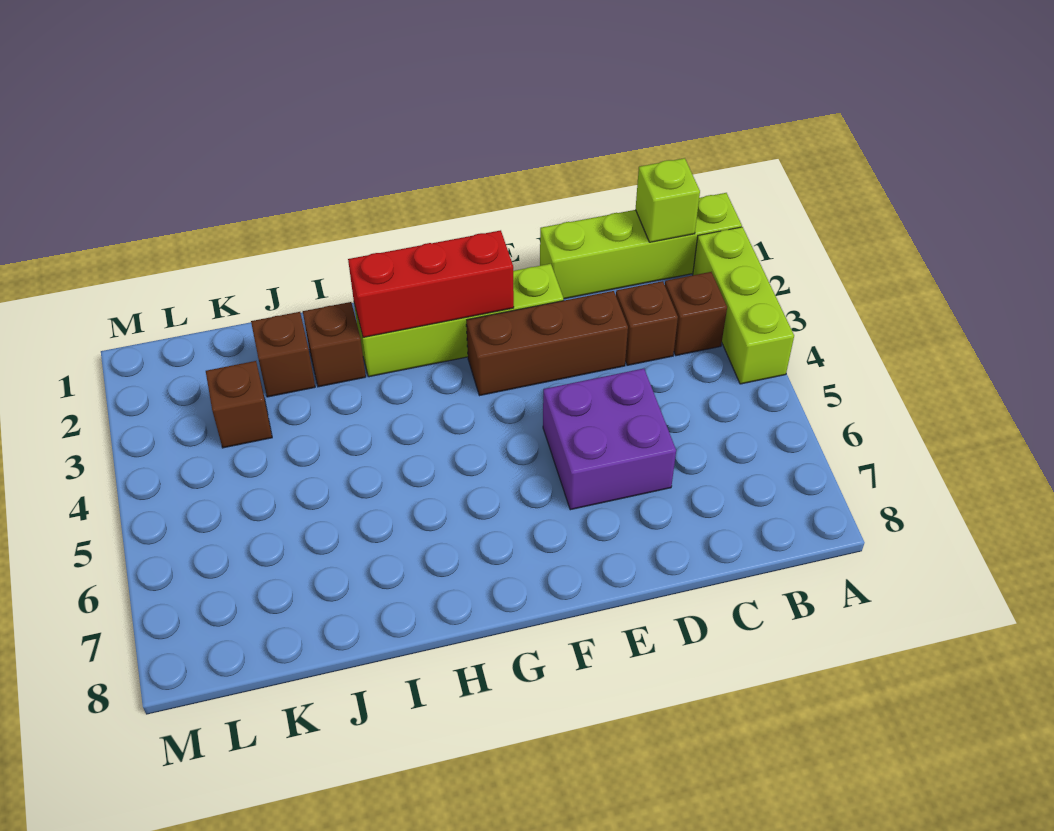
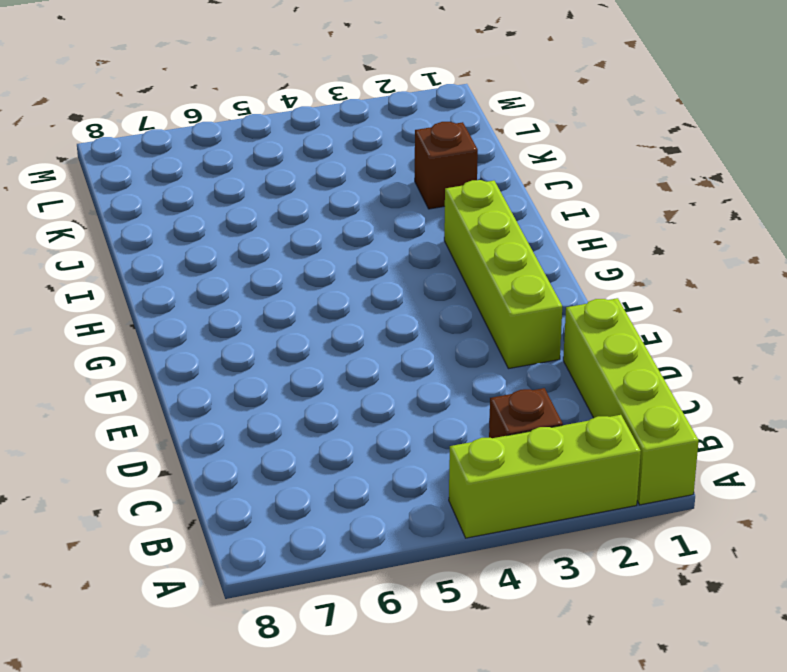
none -> brown brick C3 level 1
none -> brown brick D3:F3 level 1
none -> purple brick D5:E6 level 1

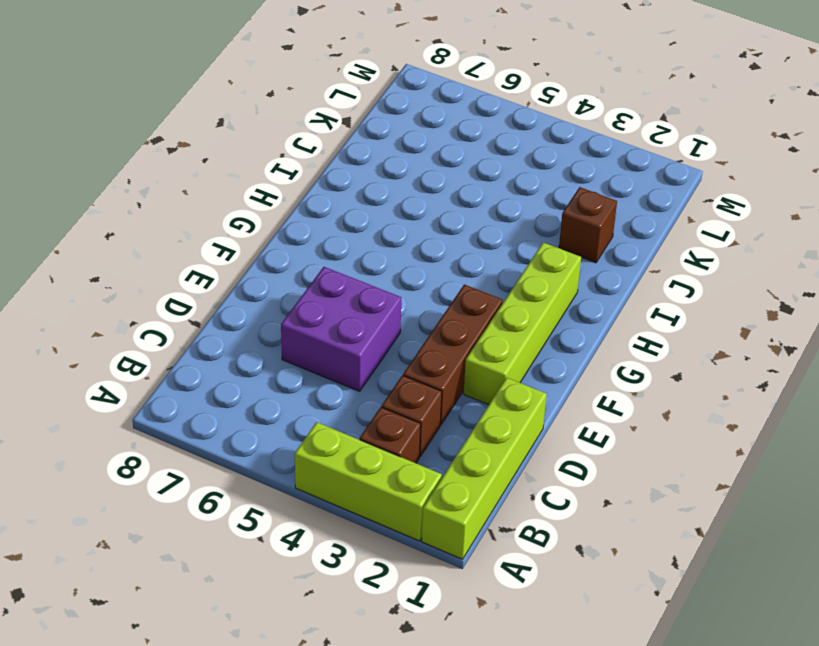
none -> brown brick I2 level 1
none -> brown brick K3 level 1
none -> lime brick B1 level 2

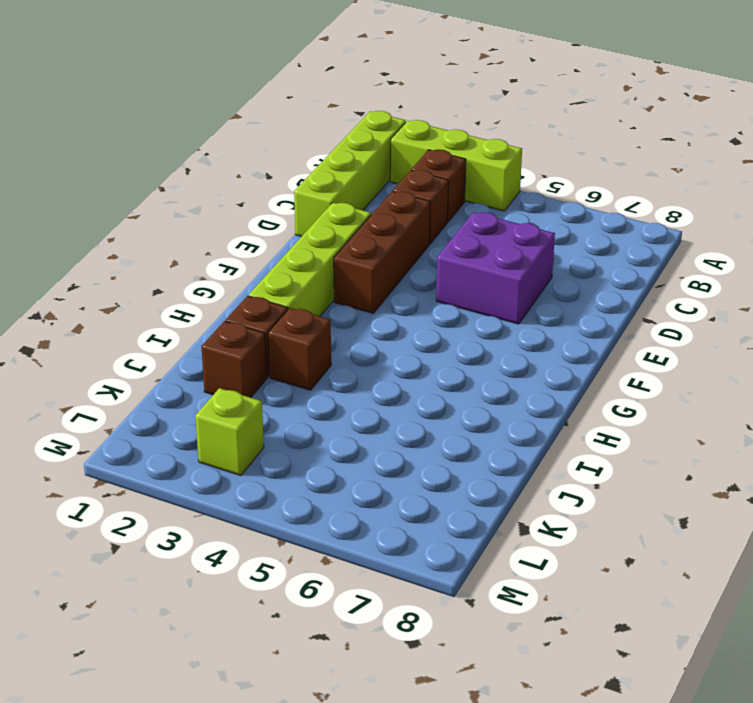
brown brick I3 level 1 -> brown brick K3 level 1
lime brick L3 level 1 -> lime brick B1 level 2
none -> red brick F2:H2 level 2

